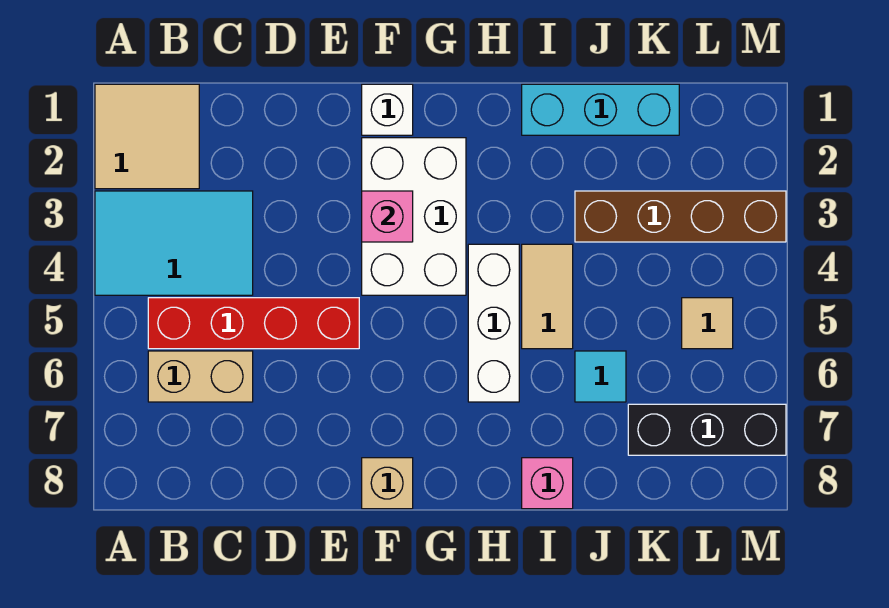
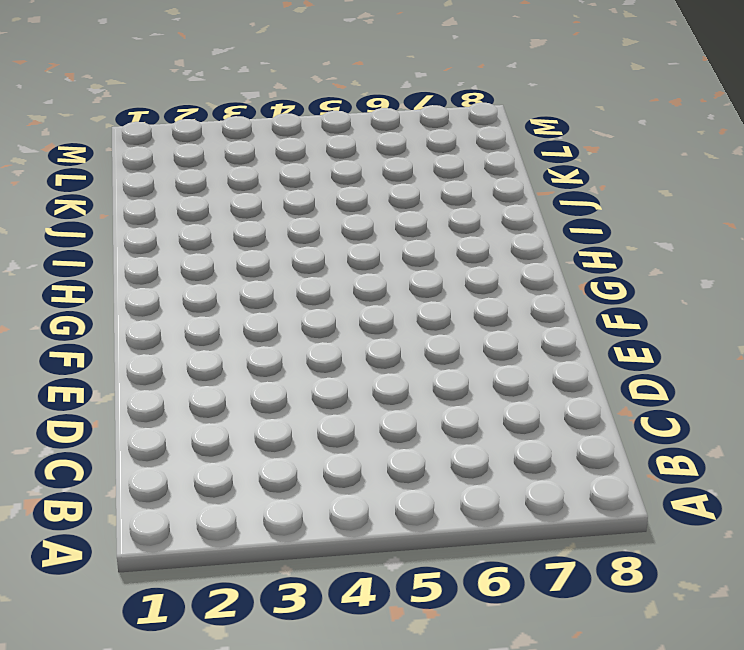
none -> tan tile A1:B2 level 1
none -> cyan tile A3:C4 level 1
none -> red brick B5:E5 level 1

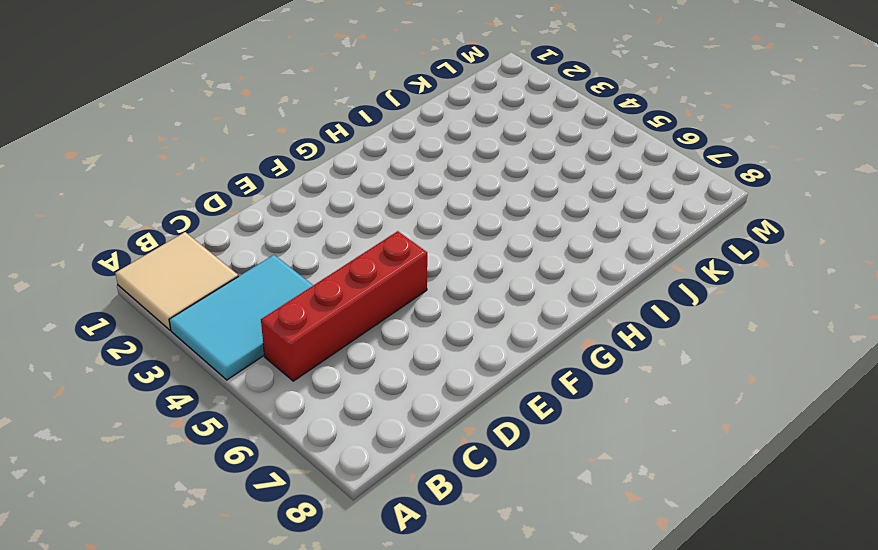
none -> tan brick B6:C6 level 1
none -> white brick F1 level 1
none -> white brick F2:G4 level 1

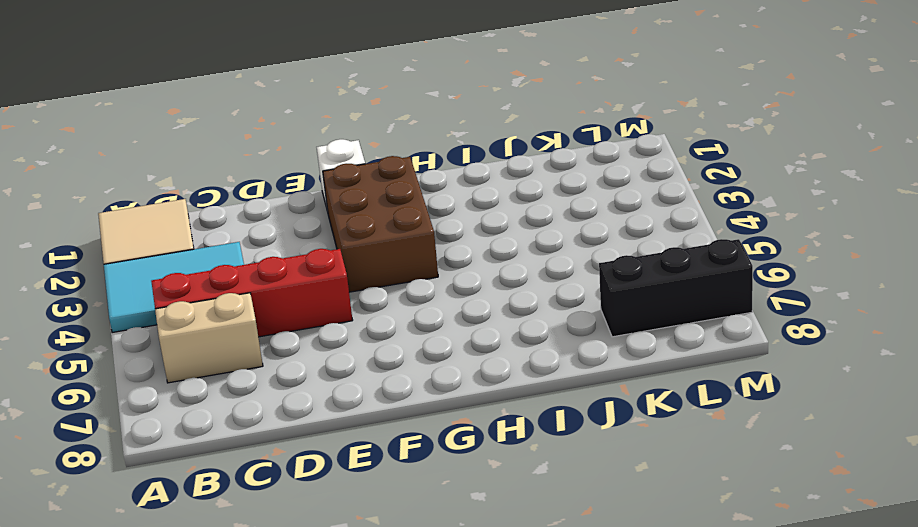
brown brick F2:G4 level 1 -> white brick F2:G4 level 1
none -> tan brick F8 level 1
none -> white brick H4:H6 level 1
none -> cyan brick I1:K1 level 1

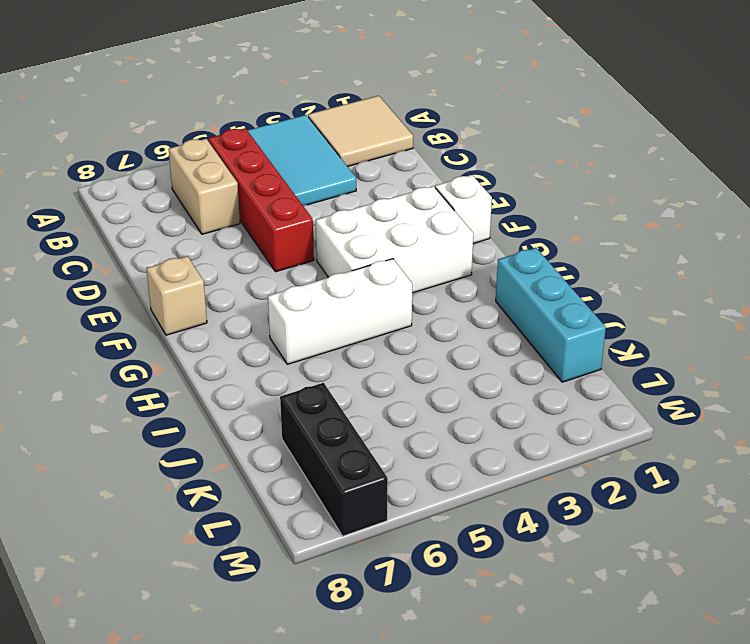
none -> tan tile I4:I5 level 1
none -> pink brick I8 level 1
none -> brown brick J3:M3 level 1

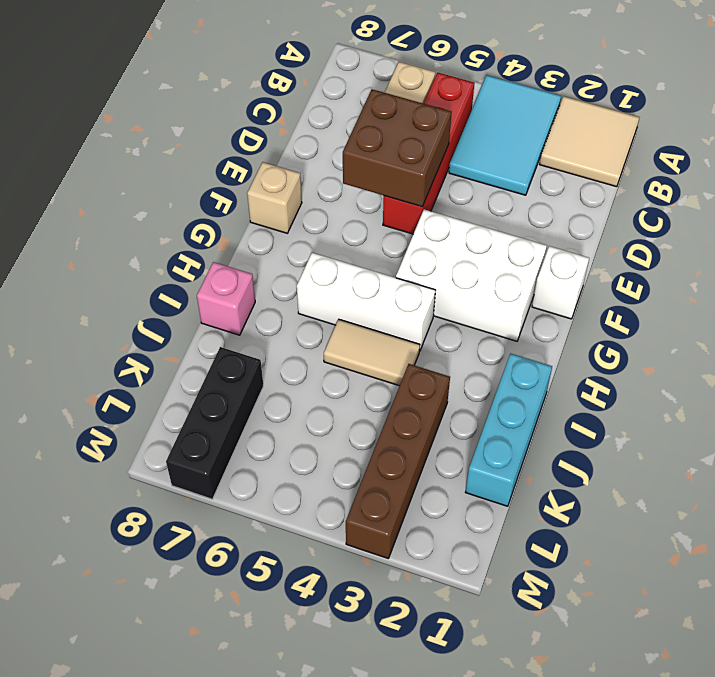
brown brick D5:E6 level 2 -> none
none -> cyan tile J6 level 1
none -> tan tile L5 level 1
none -> pink brick F3 level 2

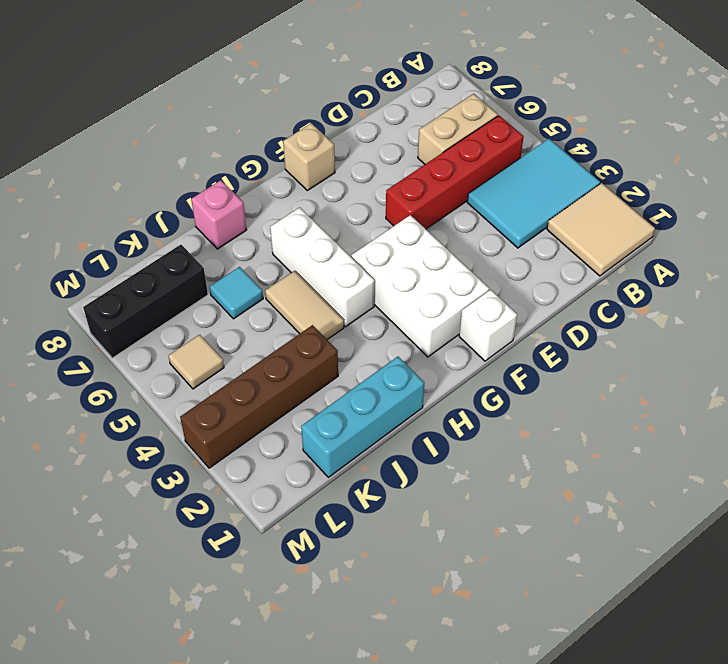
none -> pink brick F3 level 2

